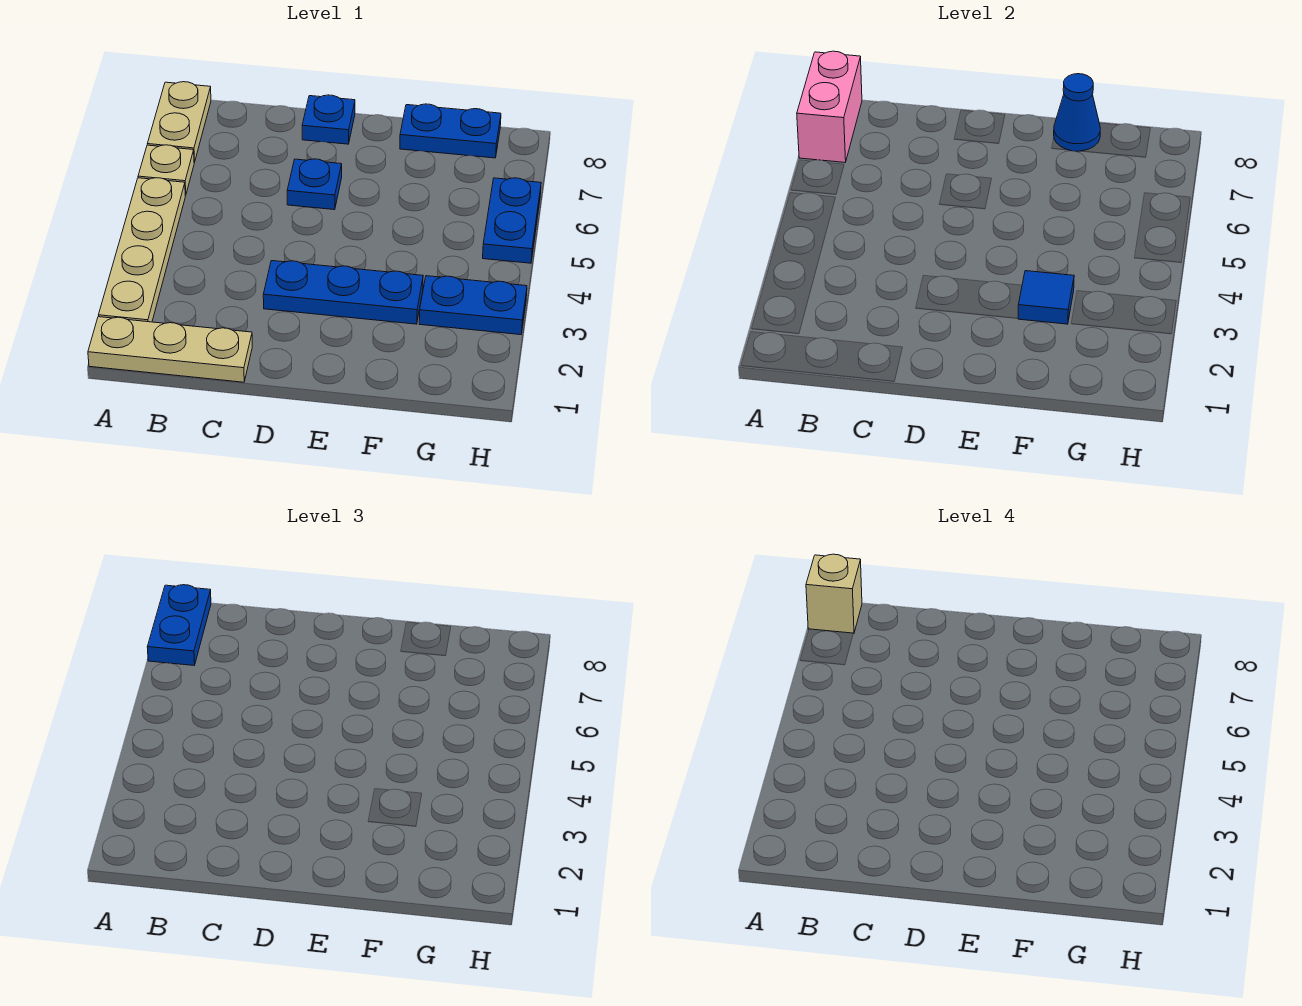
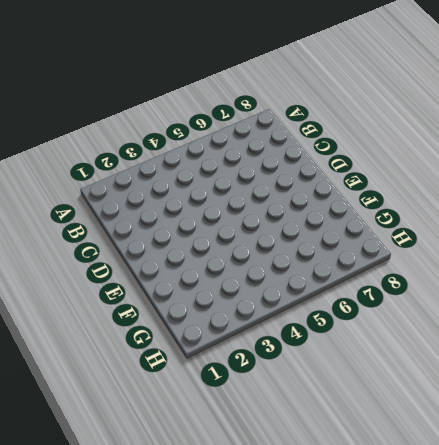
none -> tan plate A1:C1 level 1
none -> tan plate A2:A5 level 1
none -> tan plate A6 level 1

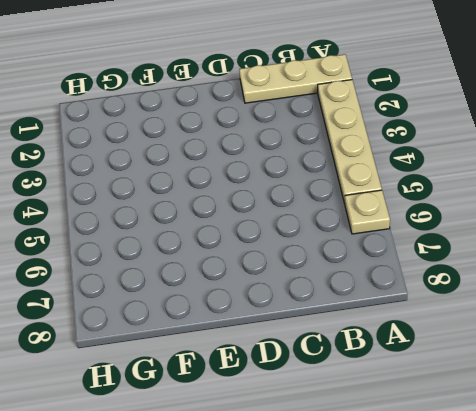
none -> tan plate A7:A8 level 1
none -> blue plate D3:F3 level 1
none -> blue plate D6 level 1

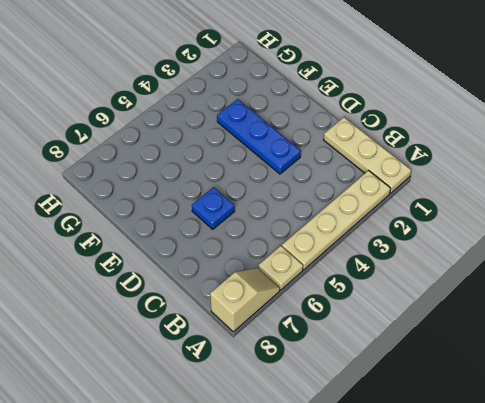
tan slope A7:A8 level 1 top 8 -> tan plate A7:A8 level 1
none -> blue plate D8 level 1
none -> blue plate F8:G8 level 1
none -> blue plate G3:H3 level 1

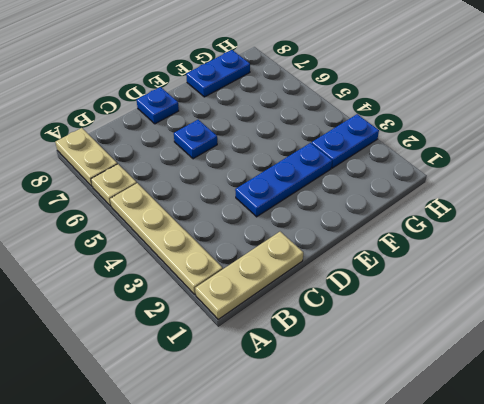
none -> blue plate H5:H6 level 1
none -> pink brick A7:A8 level 2
none -> blue tile F3 level 2

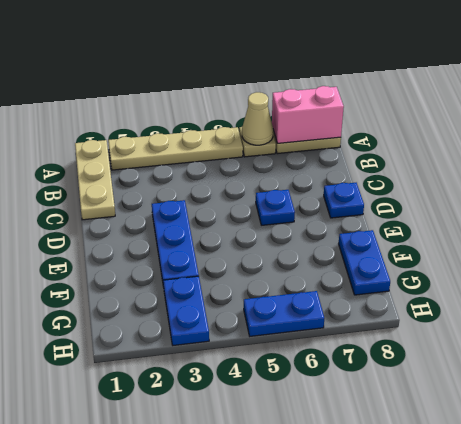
tan cone A6 level 2 -> none
none -> blue tile F3 level 2
none -> blue cone F8 level 2
none -> blue plate A7:A8 level 3

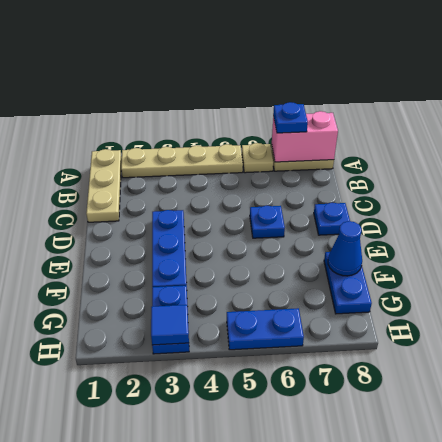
blue plate A7 level 3 -> blue plate A7:A8 level 3
blue tile H3 level 2 -> blue tile F3 level 2
none -> tan brick A8 level 4

